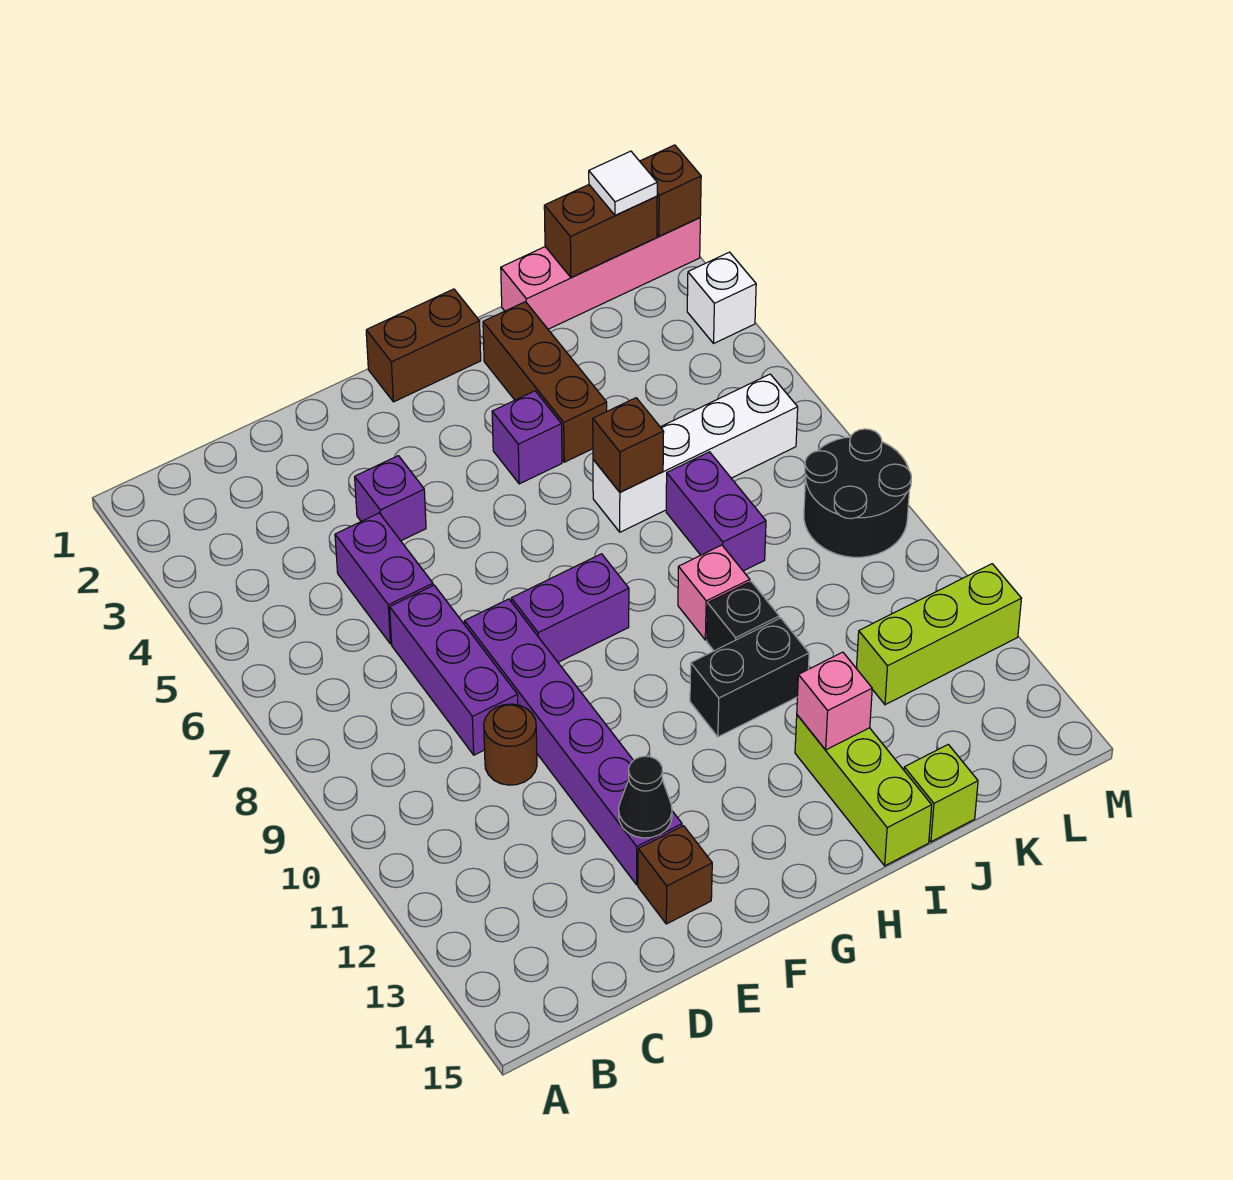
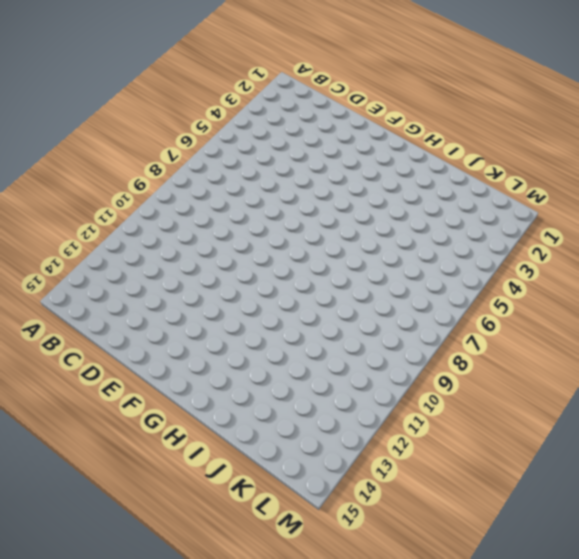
none -> purple brick D5:D6 level 1
none -> purple brick D7:D9 level 1
none -> brown round brick D10 level 1

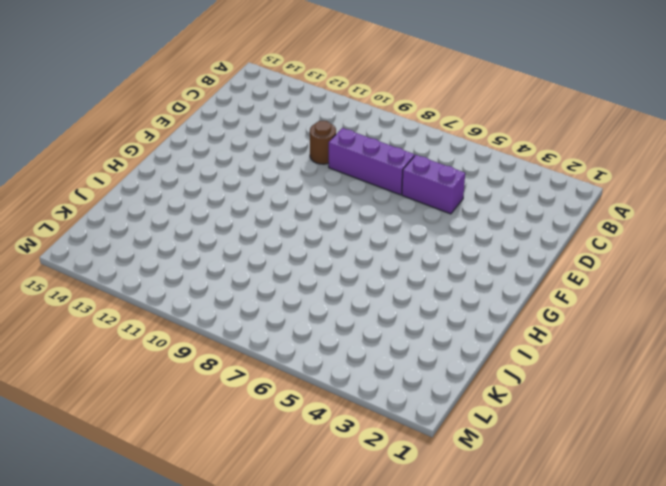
none -> purple brick E4 level 1
none -> purple brick E8:E13 level 1
none -> brown brick E14 level 1

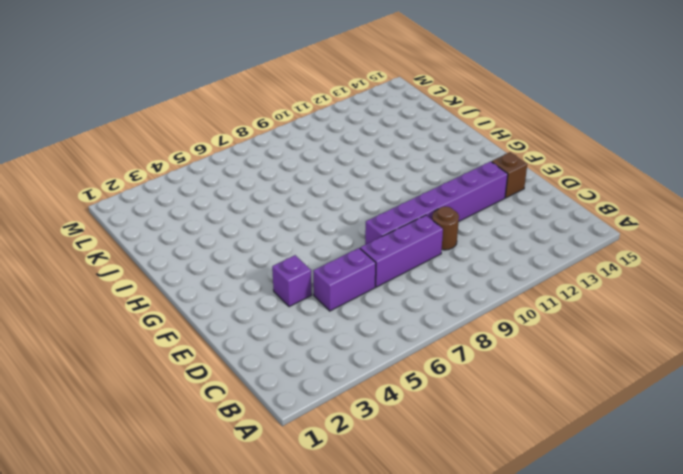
none -> purple brick F8:G8 level 1
none -> brown brick G1:H1 level 1
none -> purple brick H4 level 1

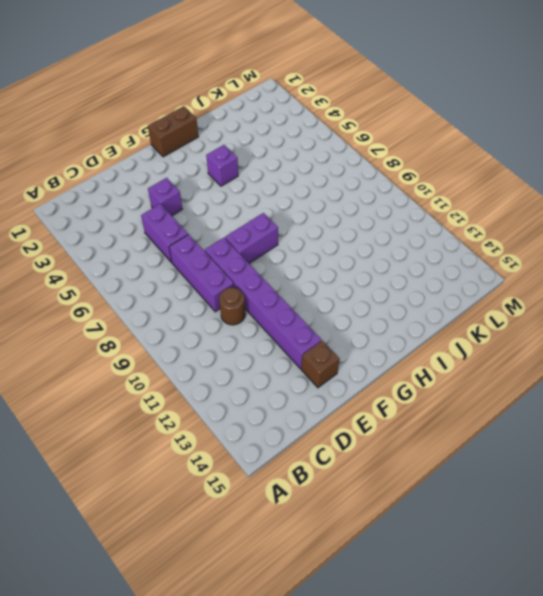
none -> black brick H11:I11 level 1
none -> brown brick I2:I4 level 1
none -> white brick I6:L6 level 1

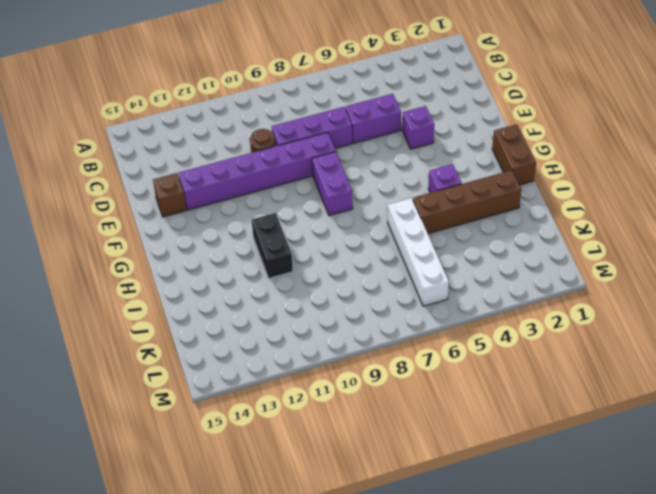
brown brick I2:I5 level 1 -> brown brick I2:I4 level 1
none -> pink brick I9 level 1
none -> black brick I10 level 1
none -> lime brick I13:I15 level 1

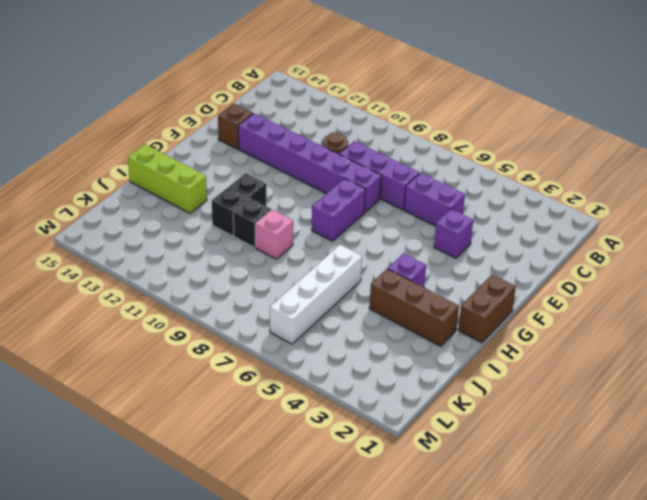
none -> pink brick J1:M1 level 1
none -> purple brick J7:J8 level 1
none -> lime brick J15 level 1

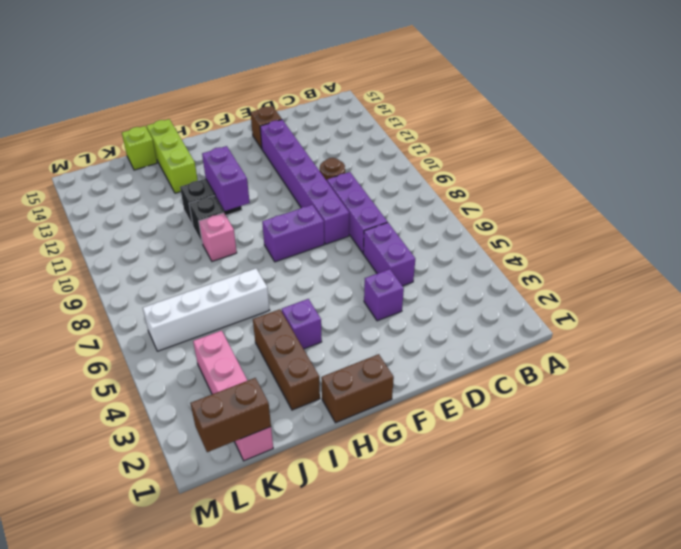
purple brick H10:H11 level 2 -> purple brick J7:J8 level 1
pink brick K1:K4 level 1 -> pink brick J1:M1 level 1
none -> lime brick K12:M12 level 1
none -> black round brick L8:M9 level 1
none -> white brick M3 level 1

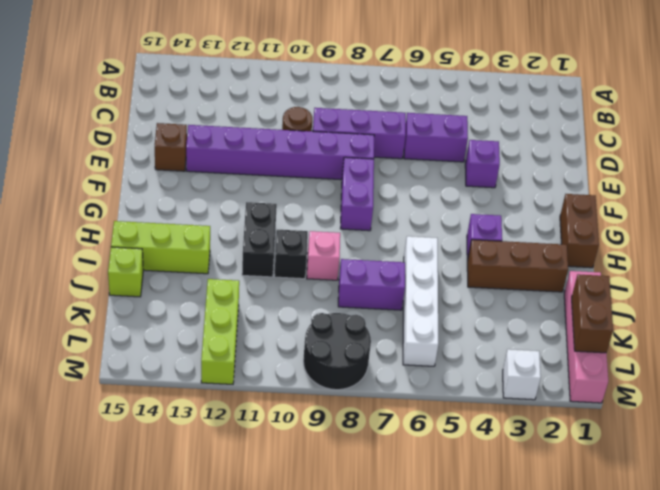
none -> black cone E13 level 2
none -> brown brick I6 level 2
none -> pink brick I13 level 2

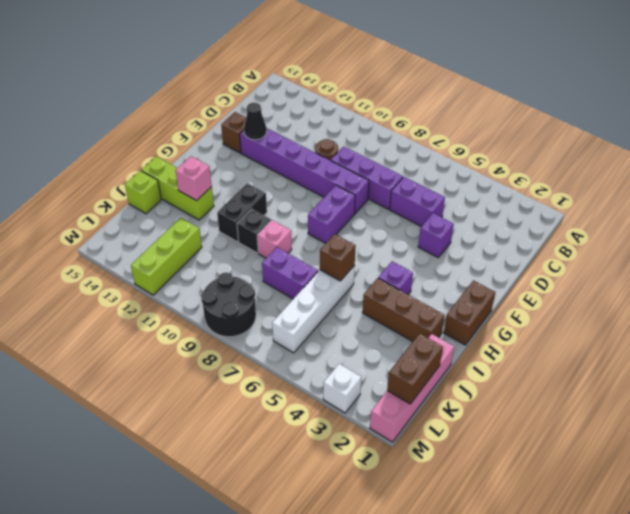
none -> brown brick M1 level 2
none -> white tile L1 level 3

